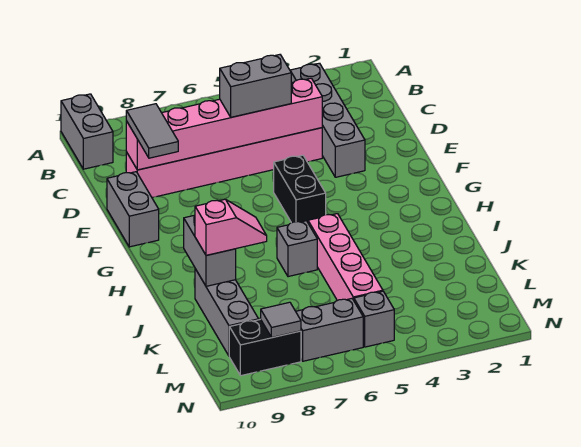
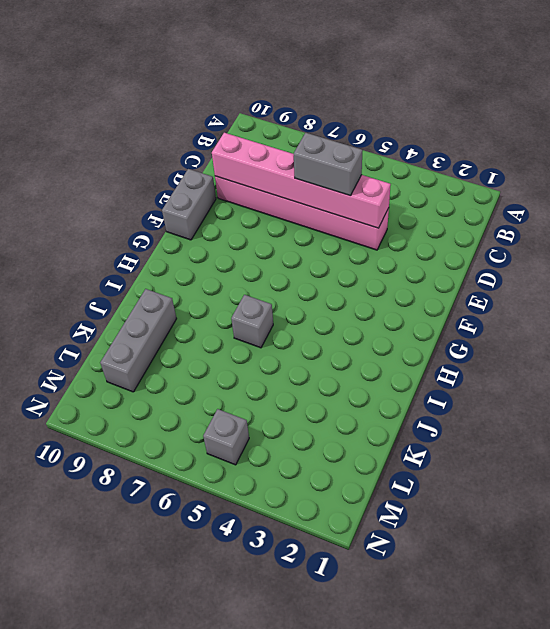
none -> grey brick A10:B10 level 1
none -> grey brick B3:E3 level 1
none -> black brick F5:G5 level 1

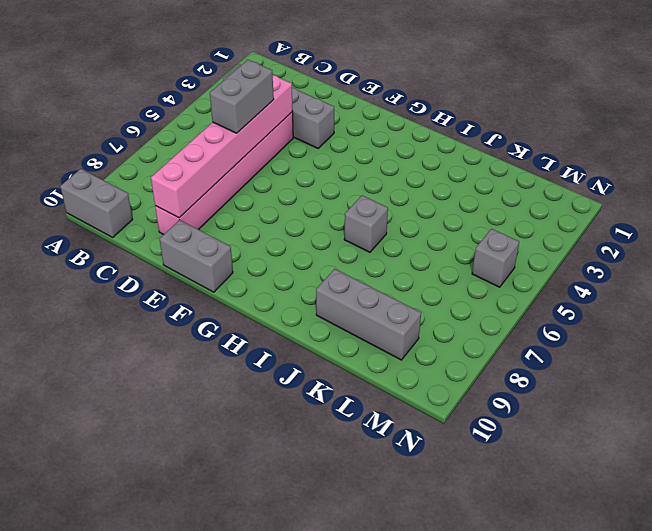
none -> black brick F5:G5 level 1
none -> pink brick I5:L5 level 1
none -> grey brick M6:M7 level 1

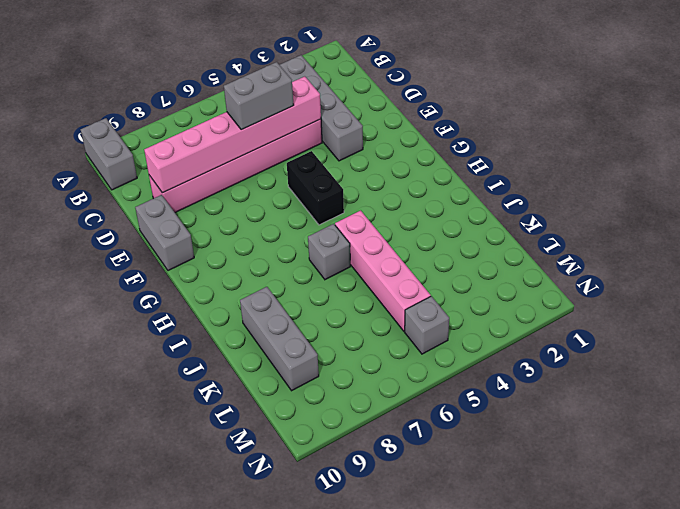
none -> grey brick M6:M7 level 1
none -> black brick M8:M9 level 1
none -> grey brick I9:J9 level 2

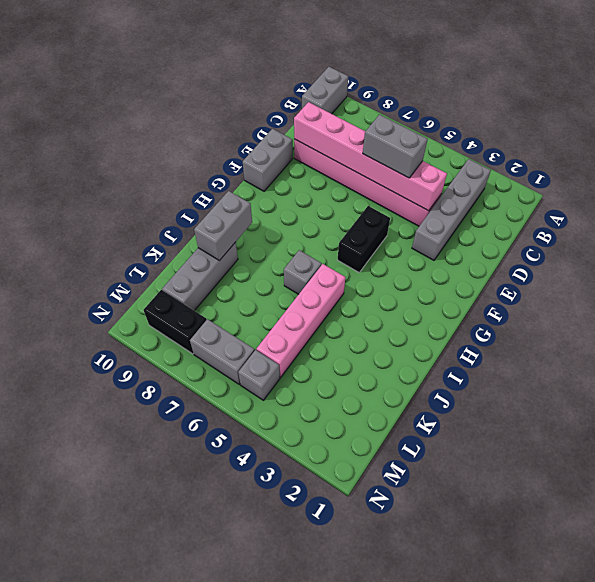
none -> grey tile M8 level 2
none -> grey tile D9:E9 level 3
none -> pink slope J8:J9 level 3 top 9

